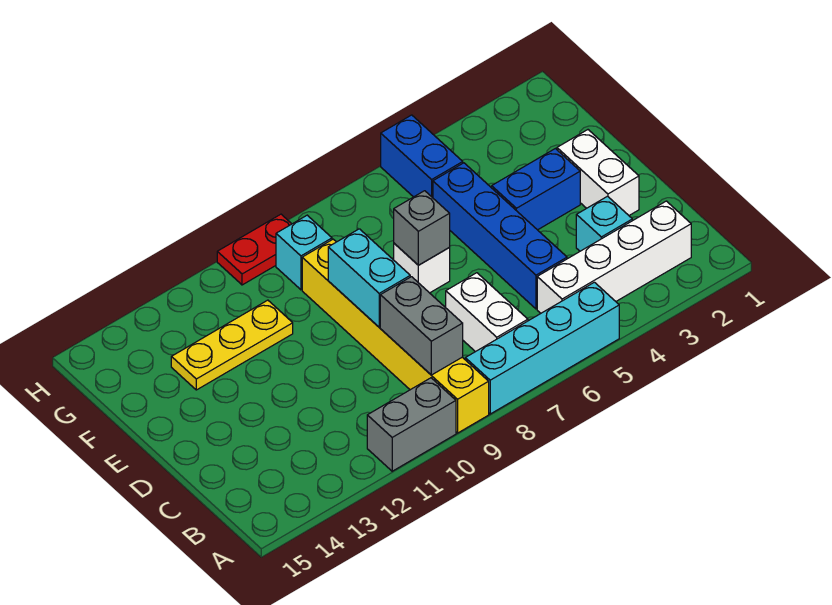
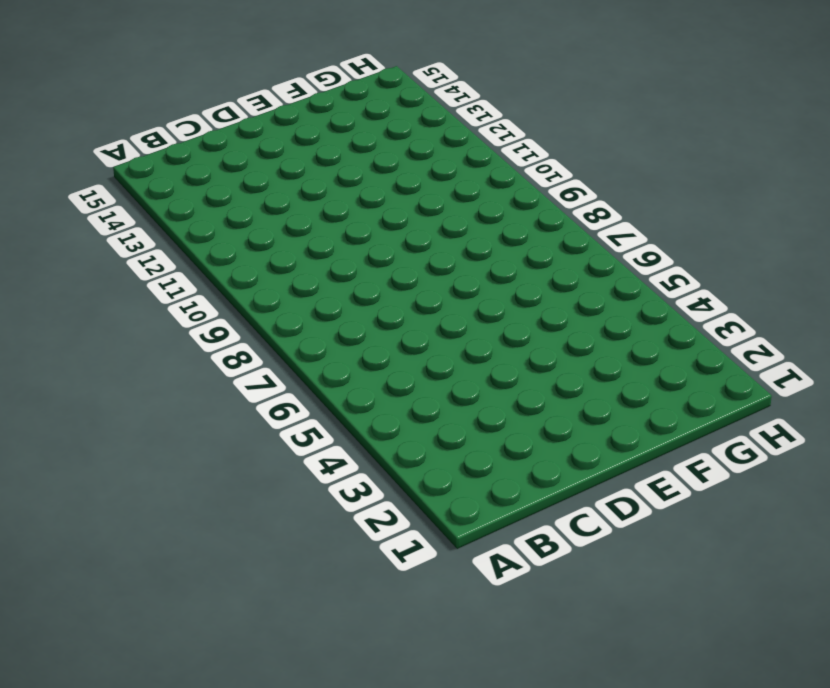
none -> cyan brick A5:A8 level 1
none -> yellow brick A9:F9 level 1
none -> grey brick A10:A11 level 1

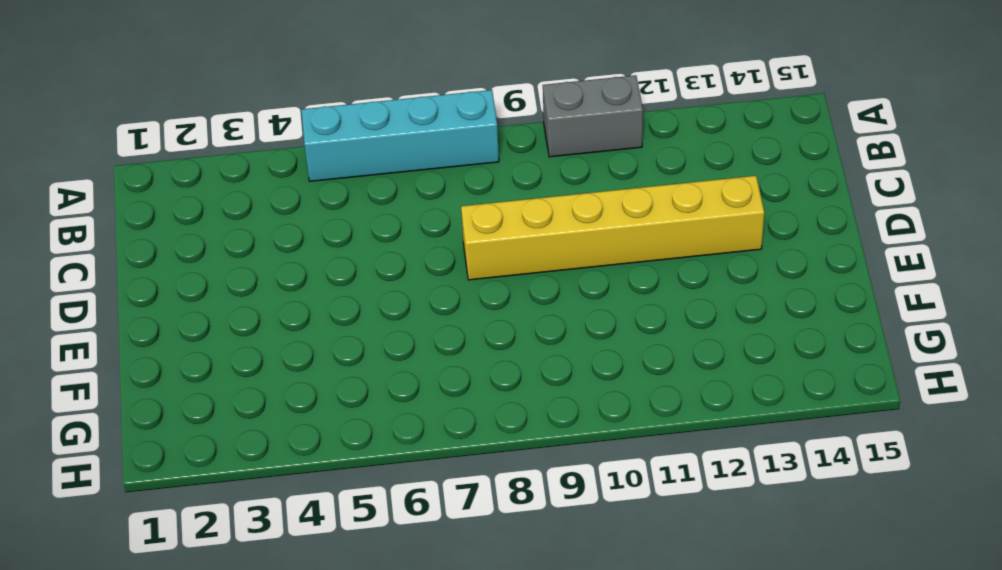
yellow brick D8:D13 level 1 -> yellow brick A9:F9 level 1
none -> white brick B2:B5 level 1
none -> white brick B7:C7 level 1
none -> cyan brick C3 level 1

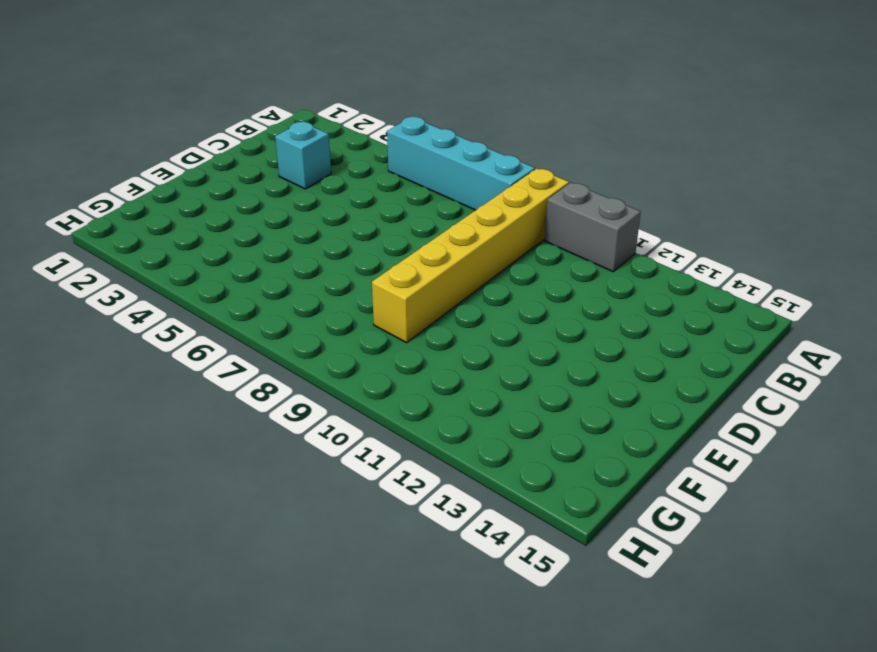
none -> white brick B2:B5 level 1
none -> white brick B7:C7 level 1
none -> blue brick C5:F5 level 1

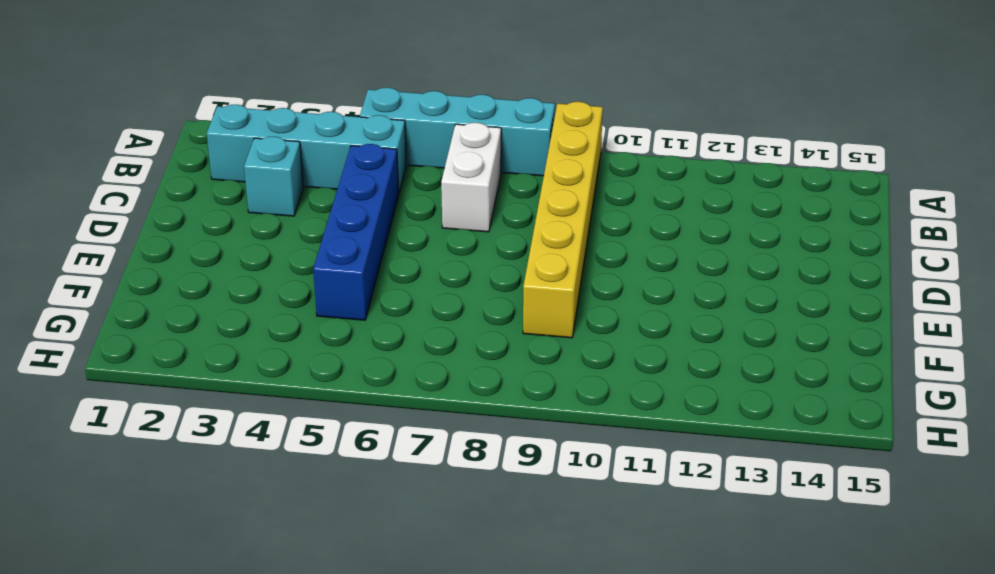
cyan brick B2:B5 level 1 -> white brick B2:B5 level 1
none -> grey brick A10:A11 level 1
none -> white brick D2:E2 level 1
none -> blue brick E3:E4 level 1

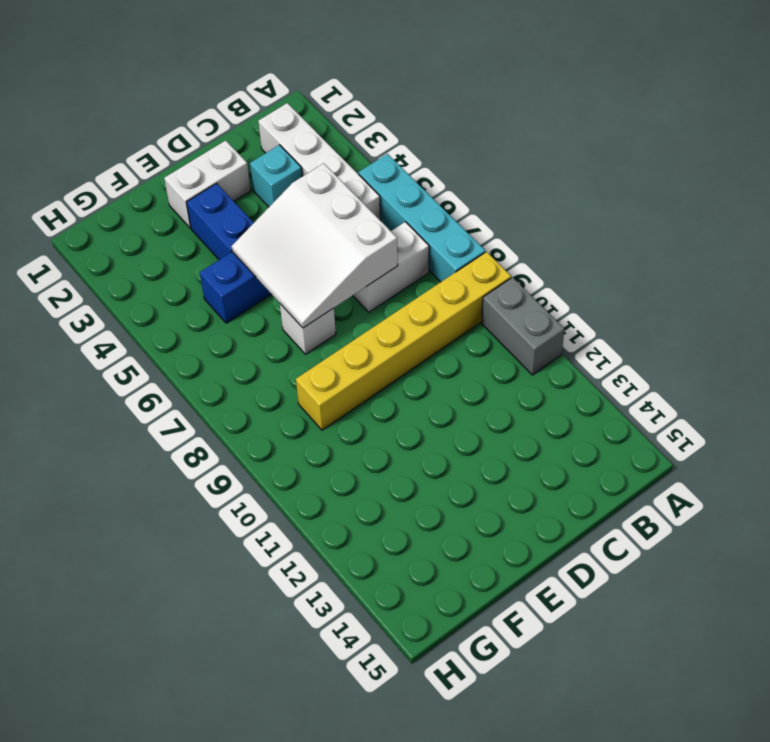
white slope C5:E7 level 2 top C -> grey brick E7 level 2
none -> yellow plate F11:F13 level 1
none -> blue brick G5:H5 level 1
none -> cyan brick G9 level 1

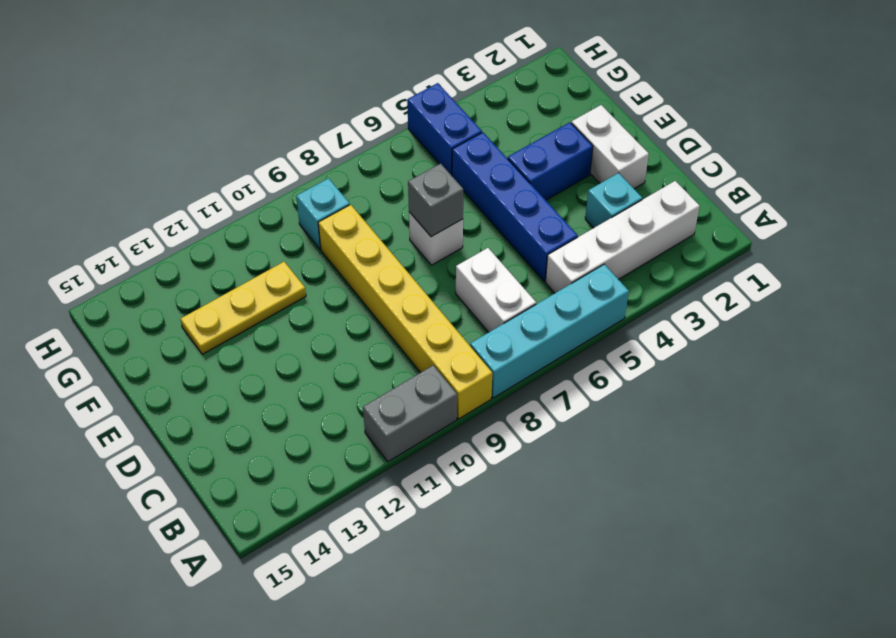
none -> red plate H9:H10 level 1
none -> grey brick B9:C9 level 2
none -> cyan brick D9:E9 level 2

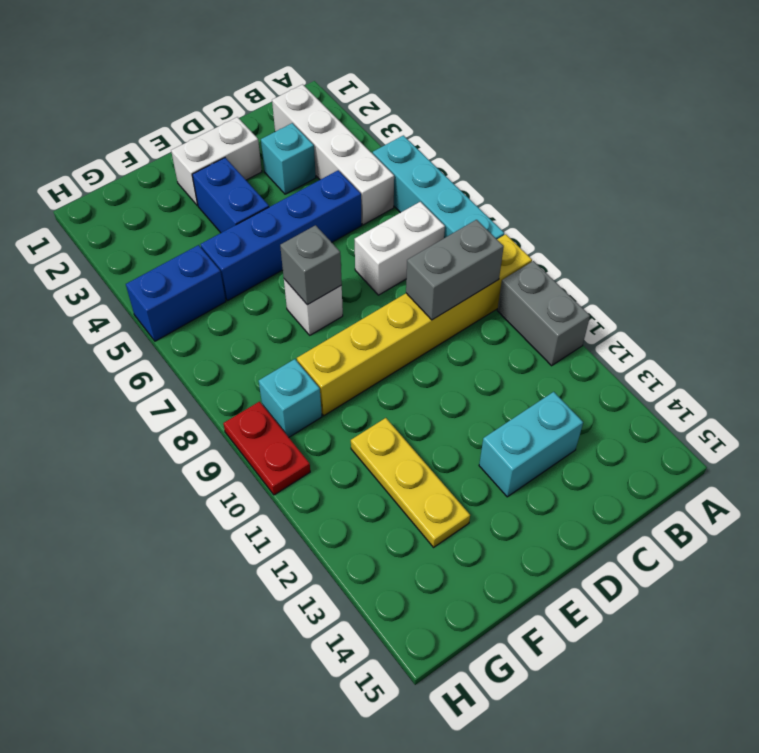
cyan brick C13:D13 level 1 -> cyan brick D9:E9 level 2

